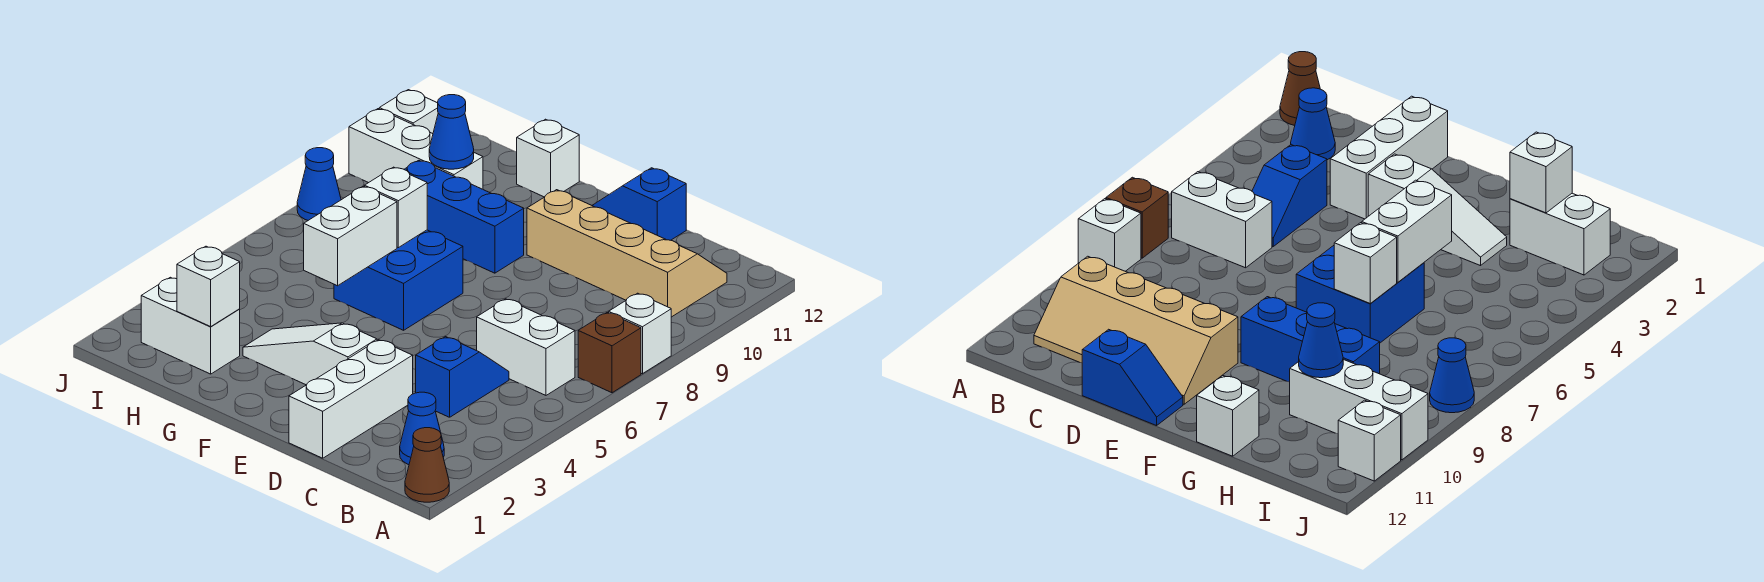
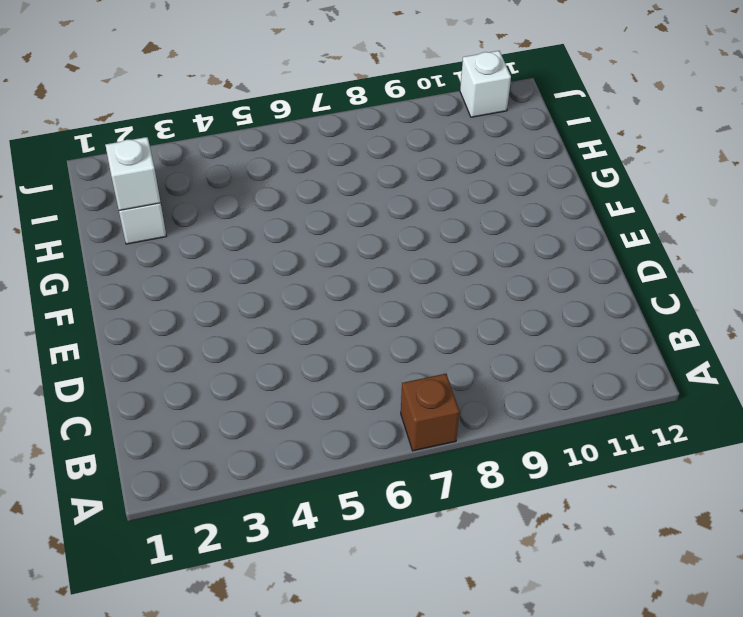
none -> brown cone A1 level 1
none -> white brick A8 level 1
none -> blue cone B2 level 1

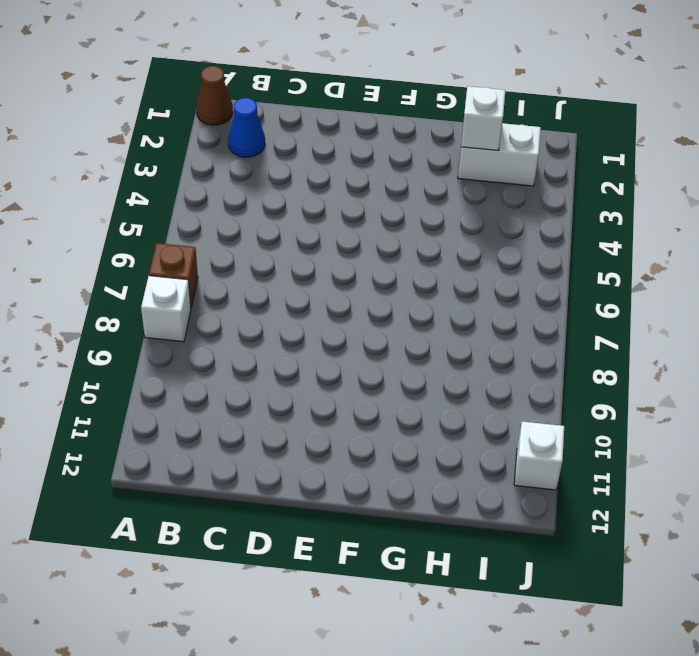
none -> white brick B6:C6 level 1
none -> tan slope B10:E11 level 1 top 10
none -> blue slope C4:C5 level 1 top 4

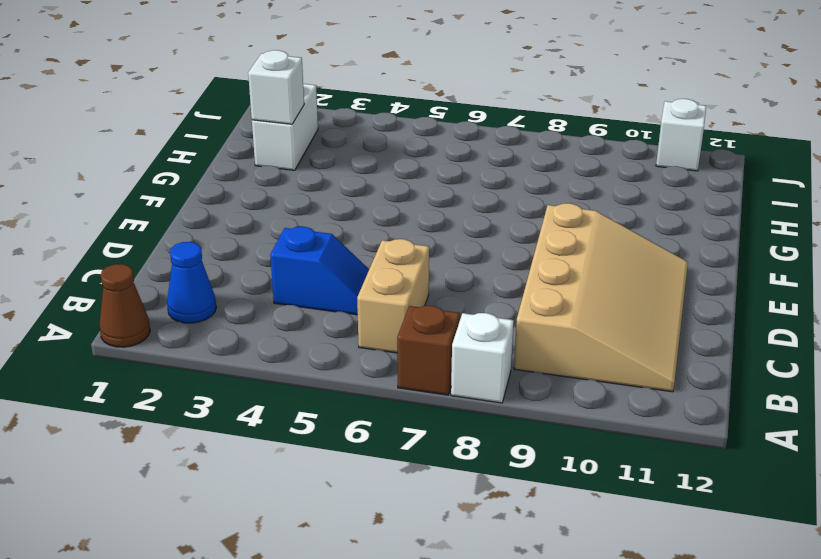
tan brick B6:C6 level 1 -> white brick B6:C6 level 1
tan slope B9:E11 level 1 top 9 -> tan slope B10:E11 level 1 top 10
none -> white brick D1:D3 level 1
none -> blue slope D12:E12 level 1 top D
none -> white slope E3:G3 level 1 top E

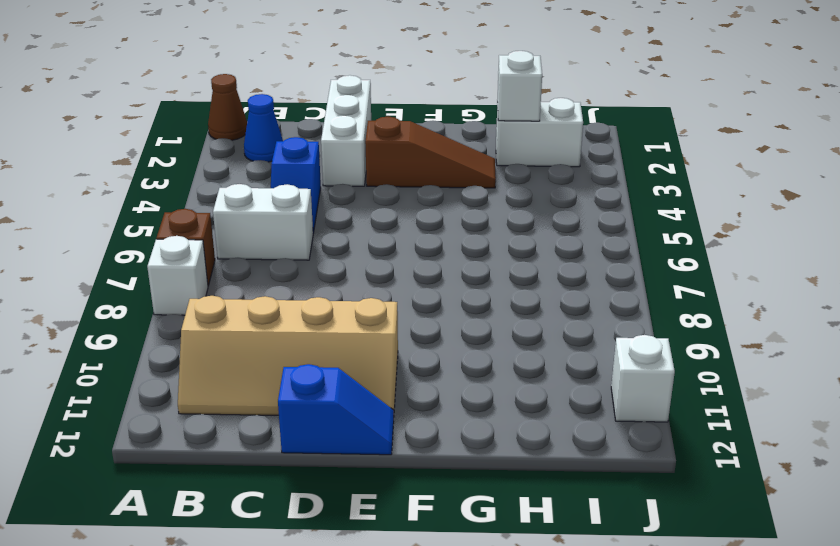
brown slope E3:G3 level 1 top E -> white slope E3:G3 level 1 top E
none -> blue brick F6:G7 level 1
none -> blue brick F9:H9 level 1
none -> white brick G12 level 1

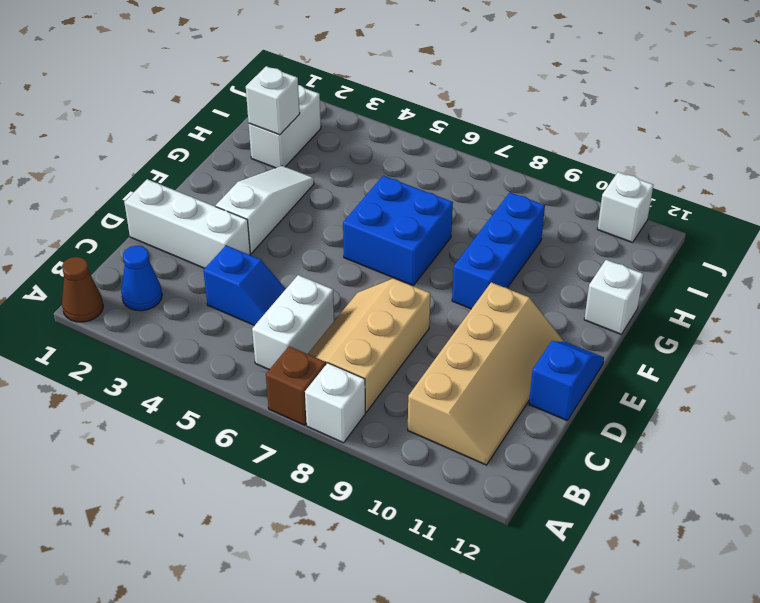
tan slope B7:D8 level 1 top 8 -> none
none -> white brick H10:J10 level 1
none -> blue cone J8 level 1
none -> white brick G5:G6 level 2

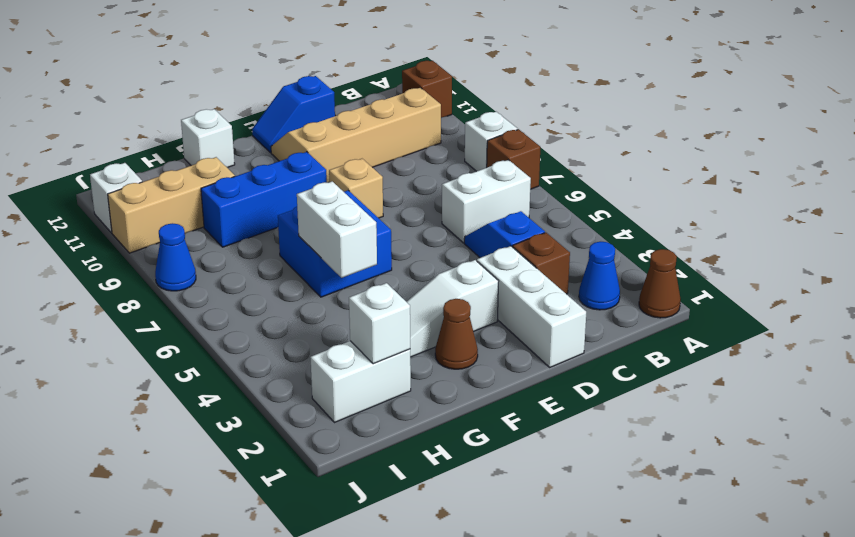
brown brick A11 level 1 -> none
brown brick C3 level 1 -> none
tan brick E8 level 1 -> none
brown cone F2 level 1 -> none
tan brick H10:J10 level 1 -> white brick H10:J10 level 1
none -> white brick G7 level 2
none -> blue cone H10 level 2

